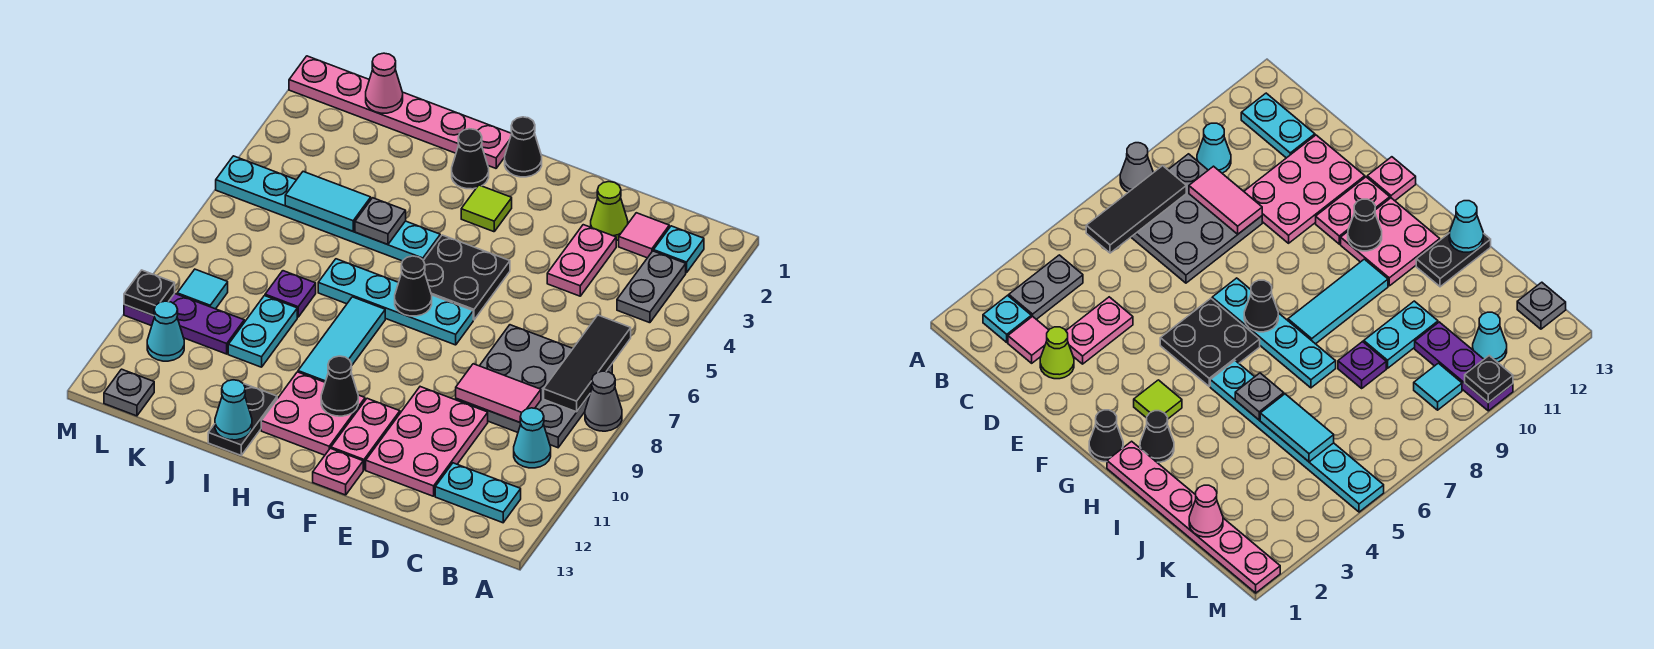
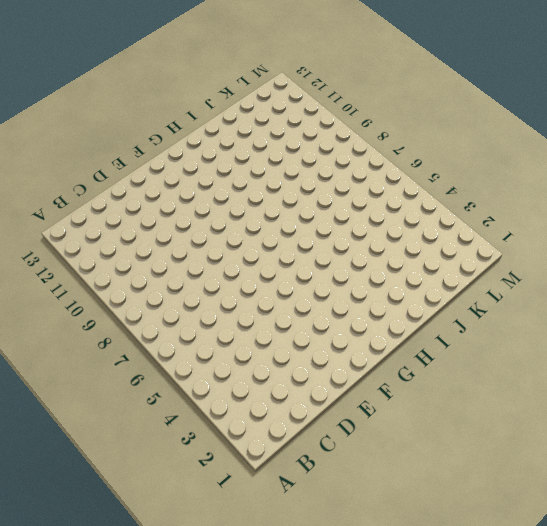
none -> grey cone A8 level 1
none -> cyan plate B2 level 1
none -> grey plate B3:B4 level 1
none -> grey plate B7:D9 level 1

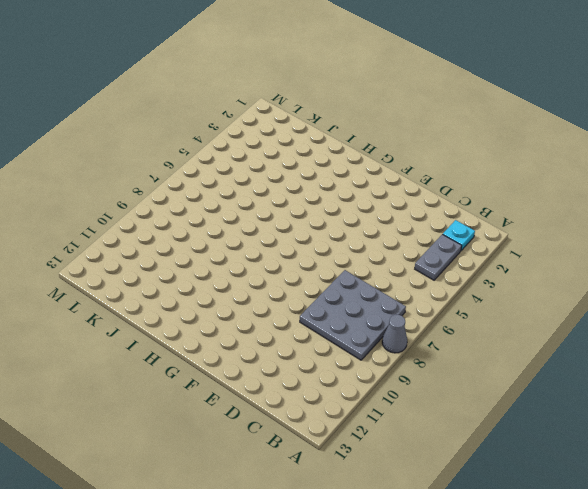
none -> cyan cone B10 level 1
none -> cyan plate B12:C12 level 1
none -> pink tile C2 level 1
none -> lime cone D2 level 1

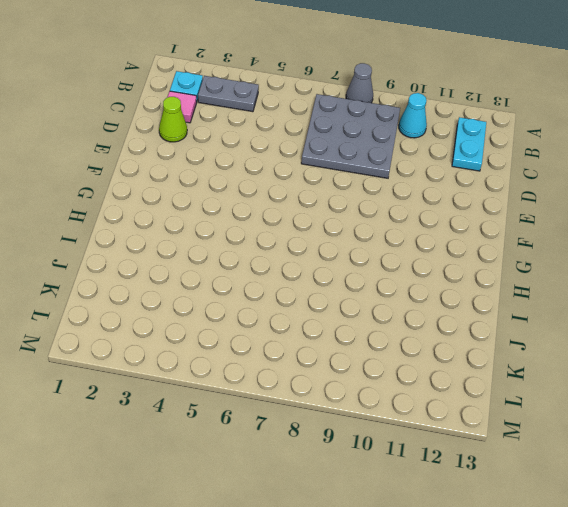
none -> pink plate D3:D4 level 1
none -> pink plate D10:E12 level 1
none -> black plate F5:G6 level 1
none -> cyan plate F7:I7 level 1

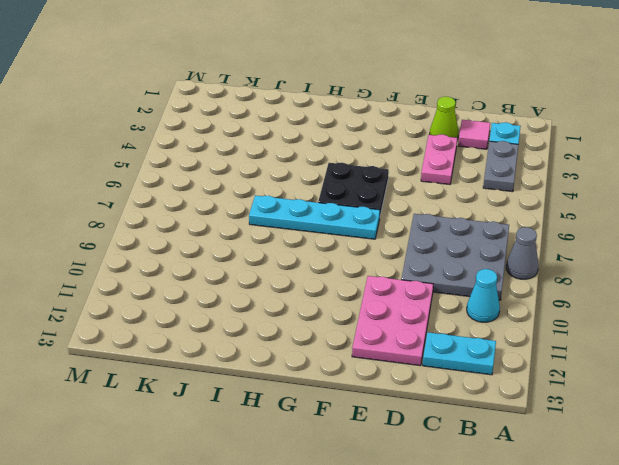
none -> pink plate F11:F12 level 1
none -> pink plate F13 level 1
none -> black cone G1 level 1
none -> lime tile G3 level 1

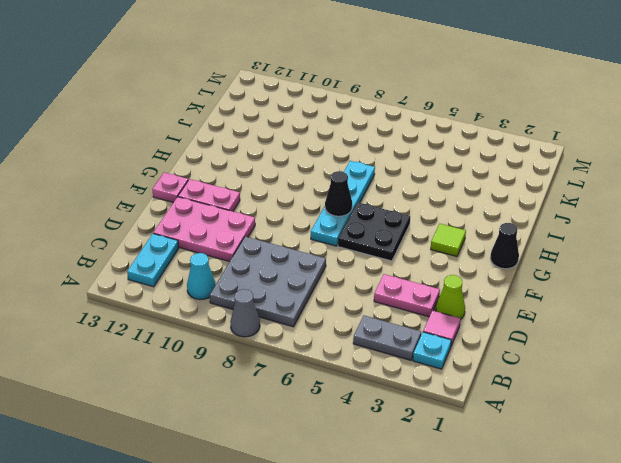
none -> pink plate G11:H12 level 1
none -> pink plate H1:M1 level 1
none -> black cone H2 level 1
none -> cyan plate H5:M5 level 1

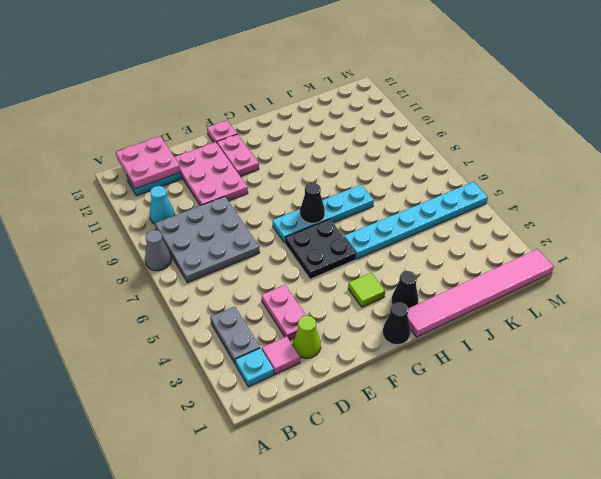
pink plate B12:C13 level 2 -> pink plate G11:H12 level 1
pink tile H1:M1 level 1 -> pink plate H1:M1 level 1
none -> cyan tile H8:H10 level 1
none -> black plate I12:I13 level 1
none -> purple plate J8 level 1
none -> cyan plate J9:J10 level 1

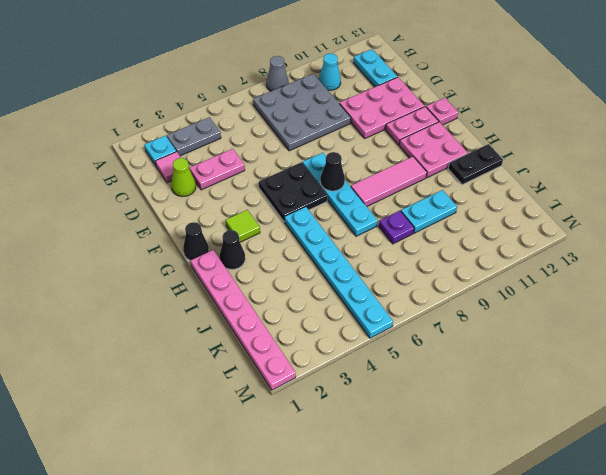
pink tile H8:H10 level 1 -> cyan tile H8:H10 level 1
none -> purple plate K10:M10 level 1
none -> cyan tile L9 level 1
none -> cyan cone L11 level 1
none -> grey plate L13 level 1

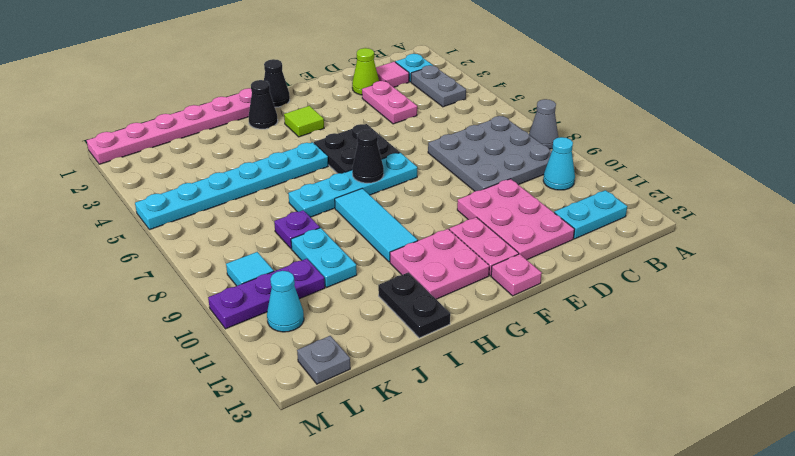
none -> black tile B6:B8 level 2
none -> pink tile C9:D9 level 2
none -> black cone G11 level 2
none -> grey plate I5 level 2

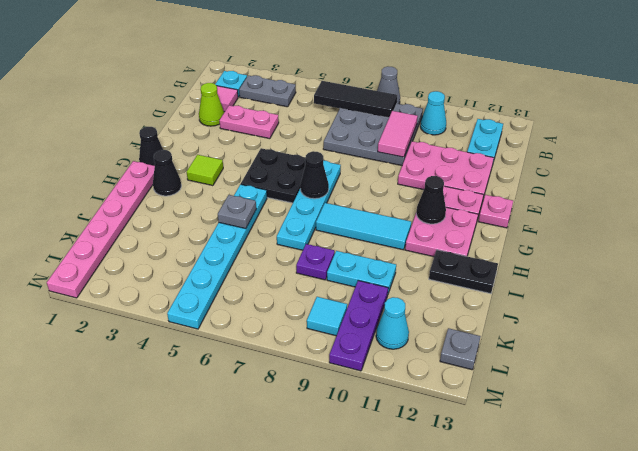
none -> cyan cone I13 level 2
none -> cyan tile J5:K5 level 2
none -> pink cone K1 level 2
none -> black plate M10 level 2

